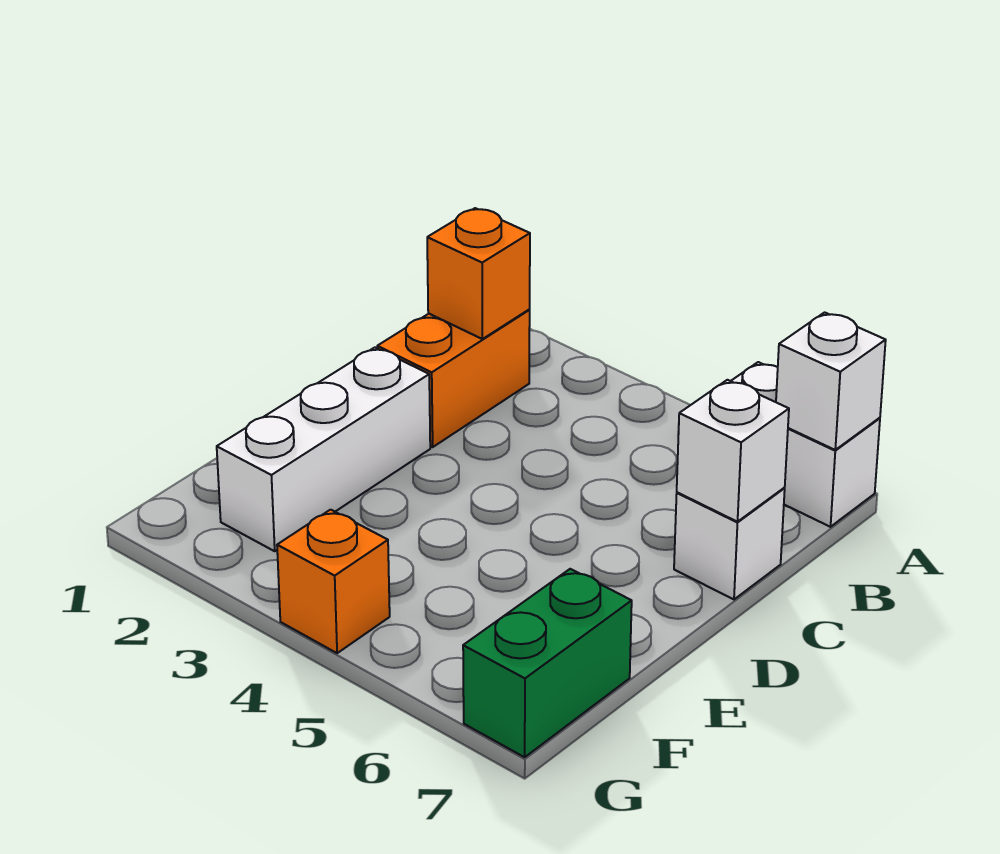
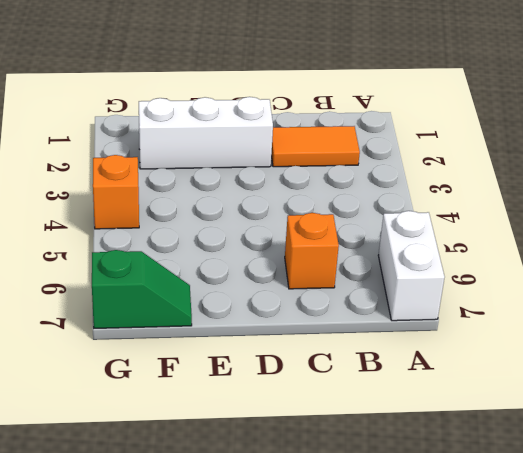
orange tile B2:C2 level 1 -> orange brick B2:C2 level 1
orange brick C6 level 1 -> orange brick B2 level 2
green slope F7:G7 level 1 top G -> green brick F7:G7 level 1
none -> white brick C7 level 1
none -> white brick A7 level 2

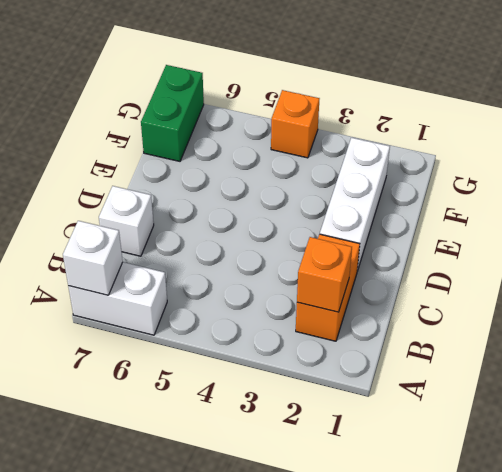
none -> white brick C7 level 2

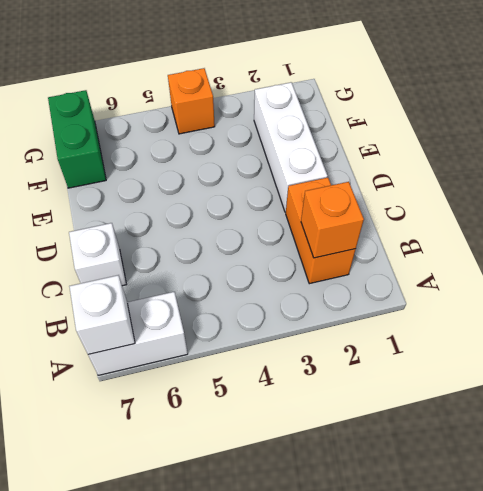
none -> white brick C7 level 2

